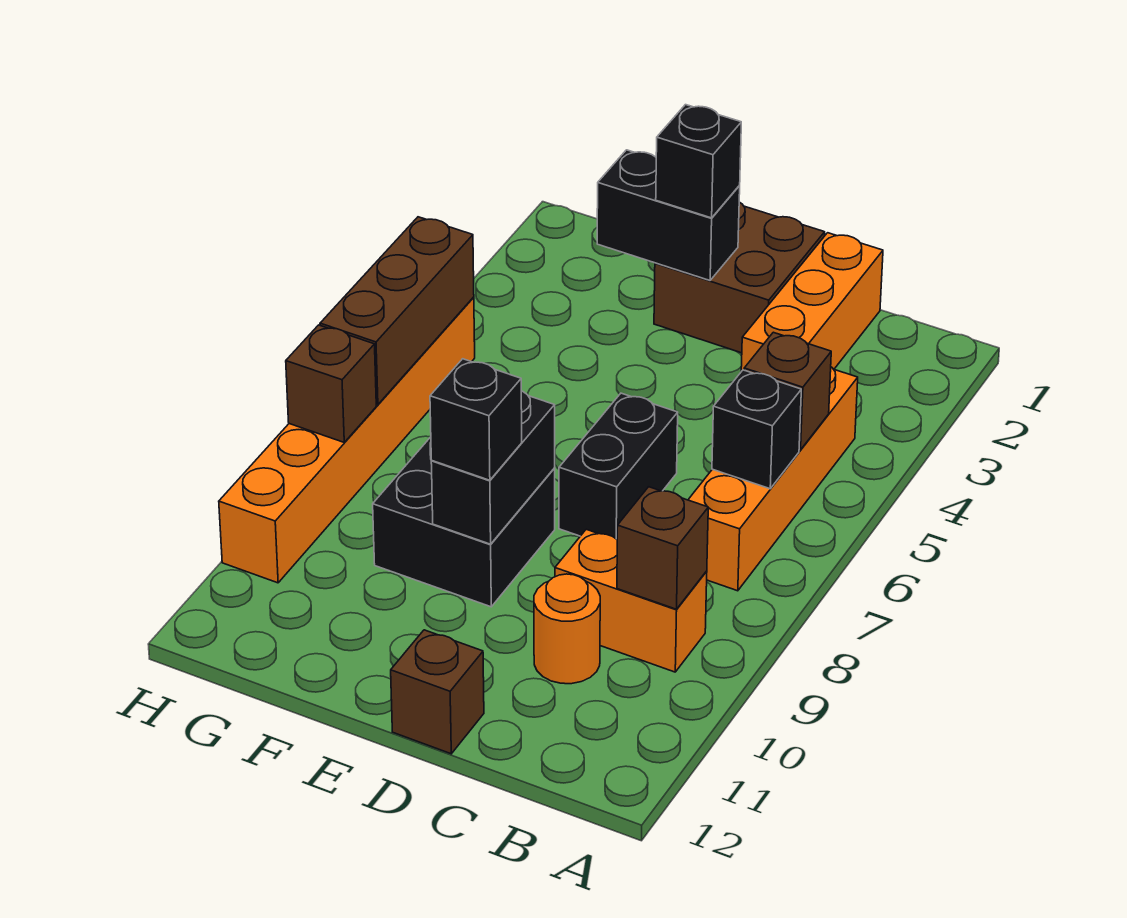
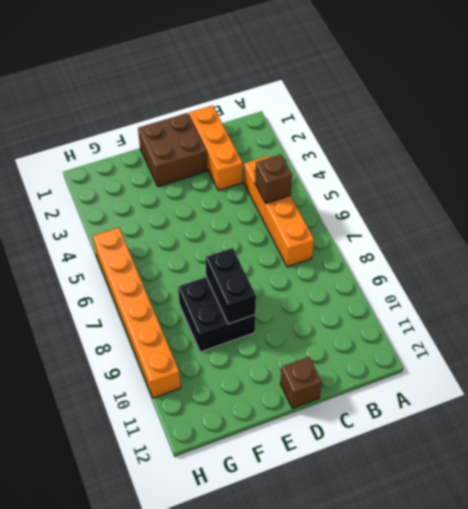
none -> orange brick B9:C9 level 1
none -> orange round brick C10 level 1
none -> black brick D6:D7 level 1

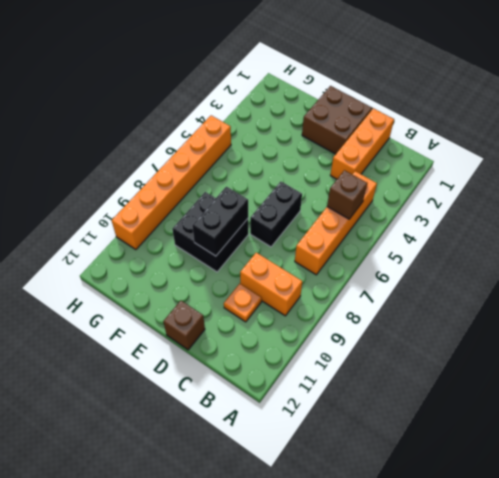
orange plate C10 level 1 -> orange round brick C10 level 1
none -> black brick B6 level 2
none -> brown brick B9 level 2
none -> black brick E2:F2 level 2

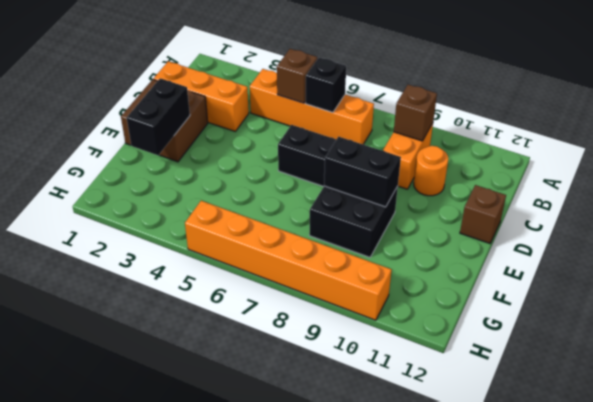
none -> brown brick H5:H7 level 2
none -> brown brick H8 level 2
none -> black brick E2 level 3

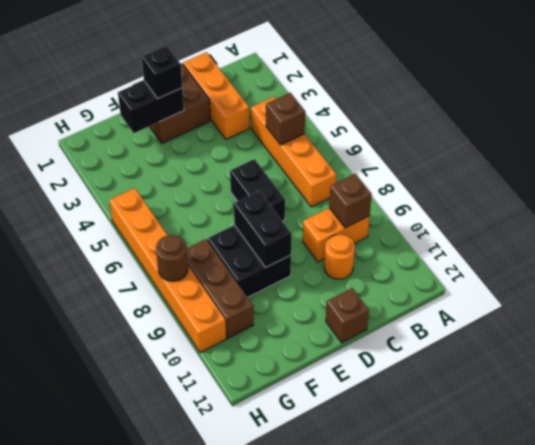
brown brick G8:G10 level 1 -> brown brick H5:H7 level 2
brown round brick H8 level 2 -> brown brick H8 level 2
none -> black brick B6 level 2
none -> black brick E9 level 3

